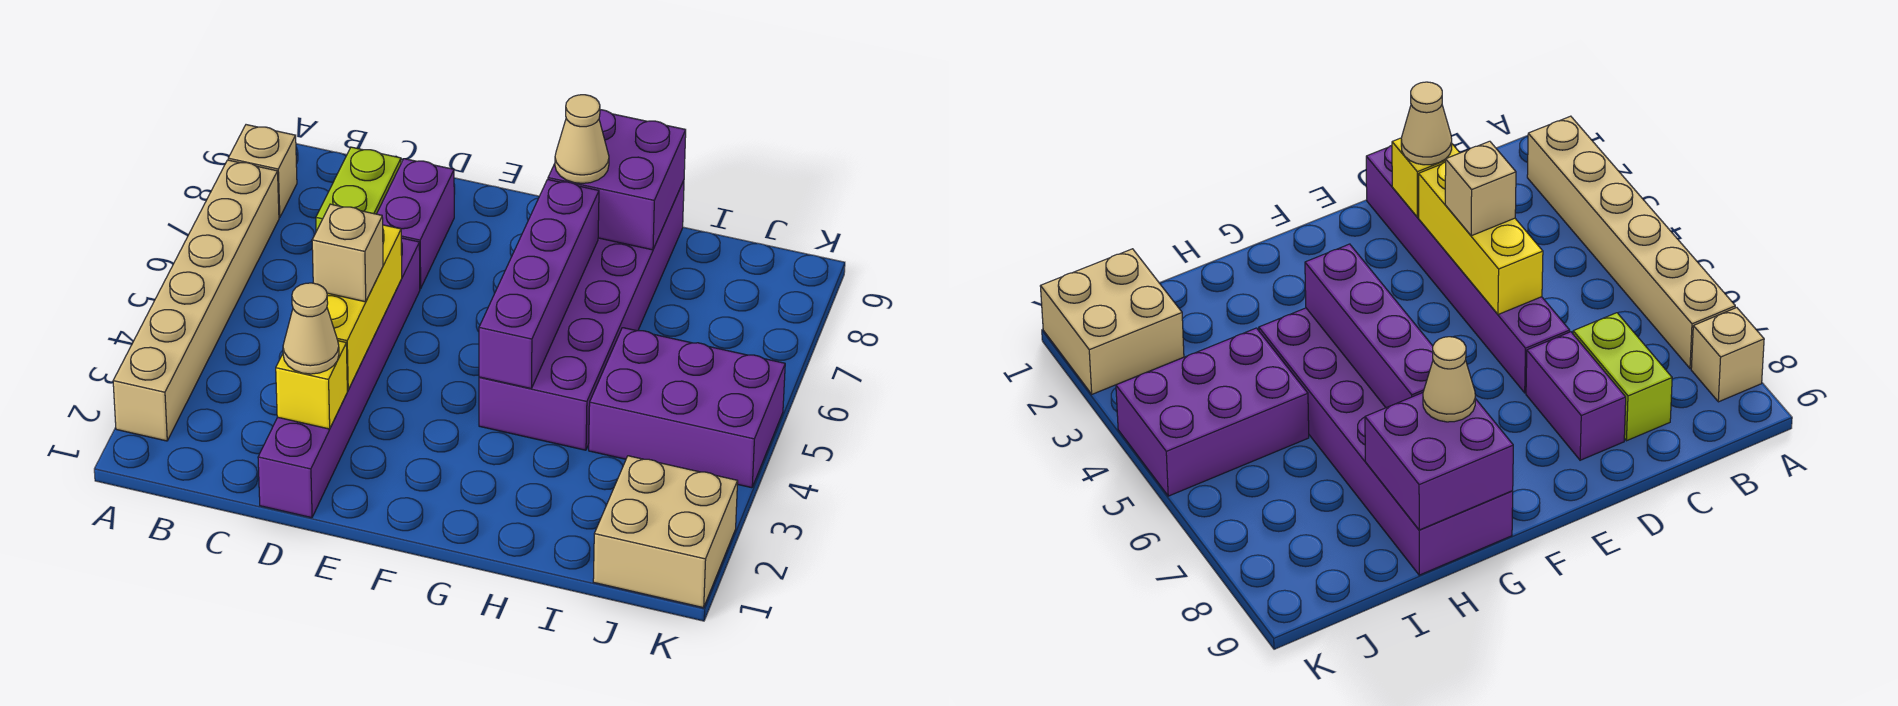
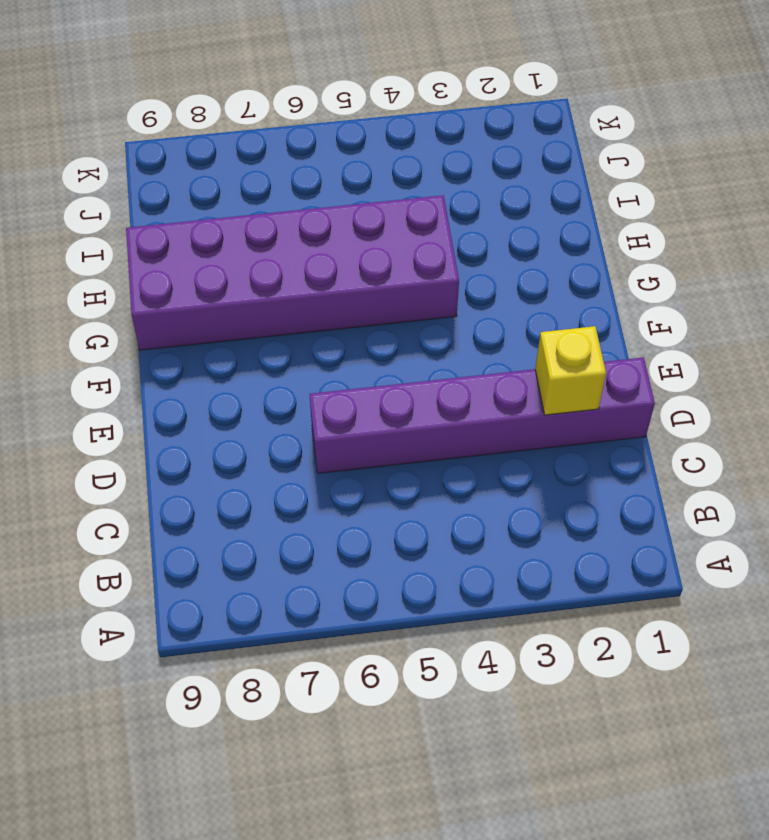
none -> tan brick A2:A7 level 1
none -> tan brick A8 level 1
none -> lime brick C7:C8 level 1

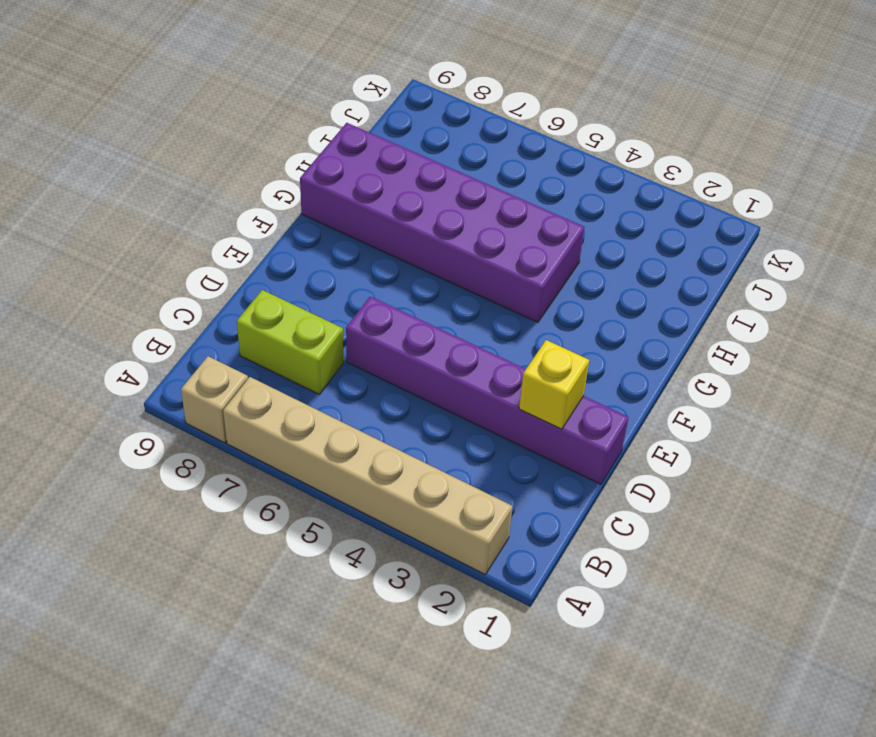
none -> purple brick D7:D8 level 1
none -> purple brick I4:K5 level 1
none -> tan brick J1:K2 level 1

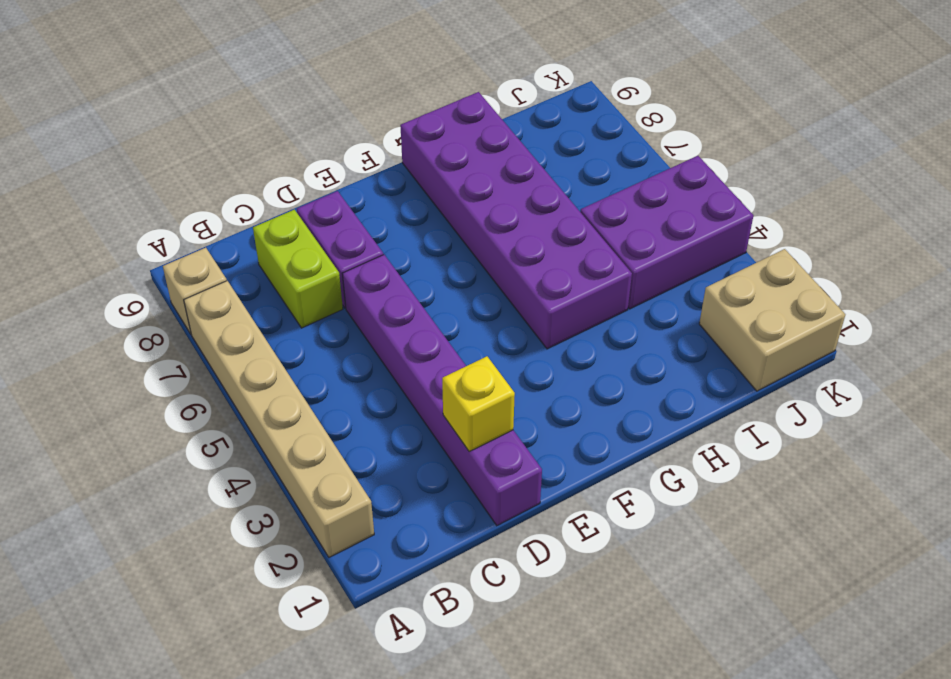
none -> yellow brick D3:D5 level 2
none -> purple brick G4:G7 level 2
none -> purple brick G8:H9 level 2

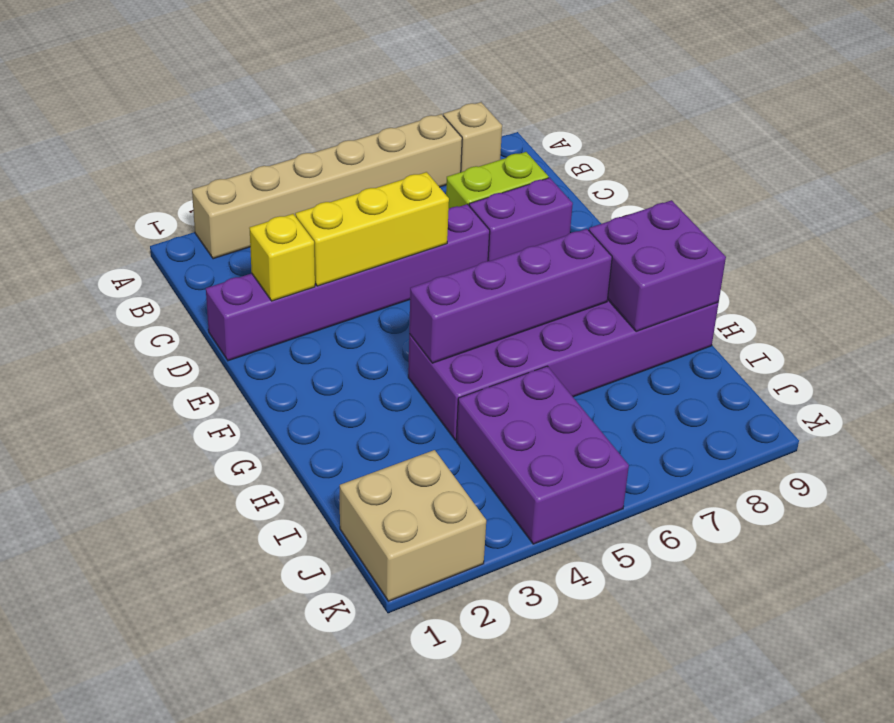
none -> tan cone D2 level 3
none -> tan brick D4 level 3
none -> tan cone G8 level 3

